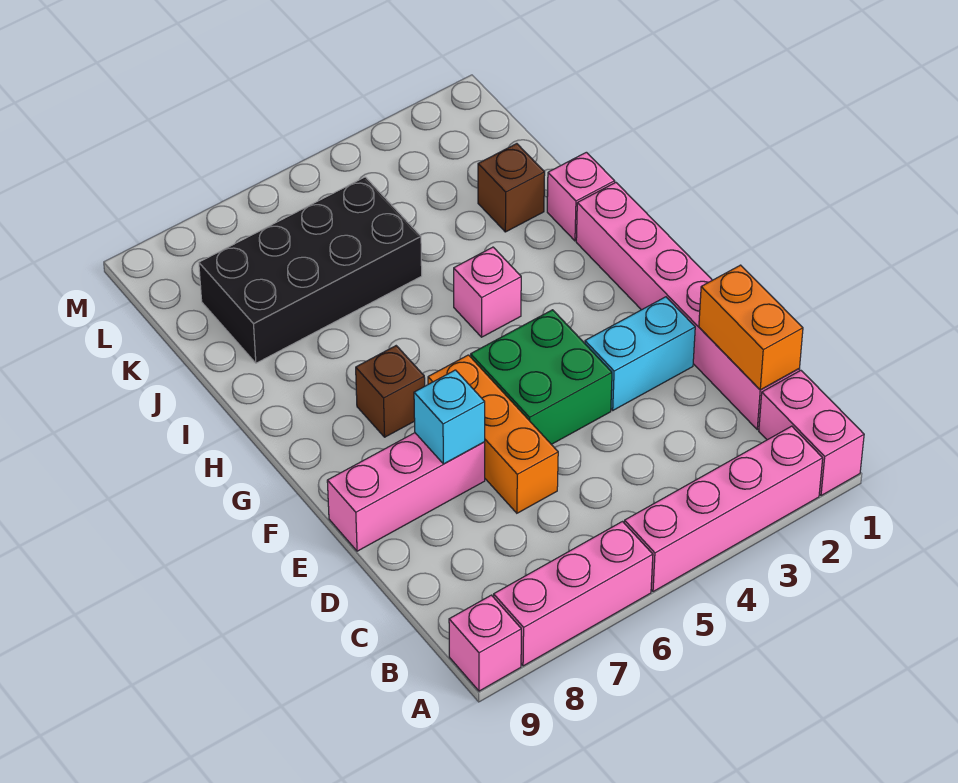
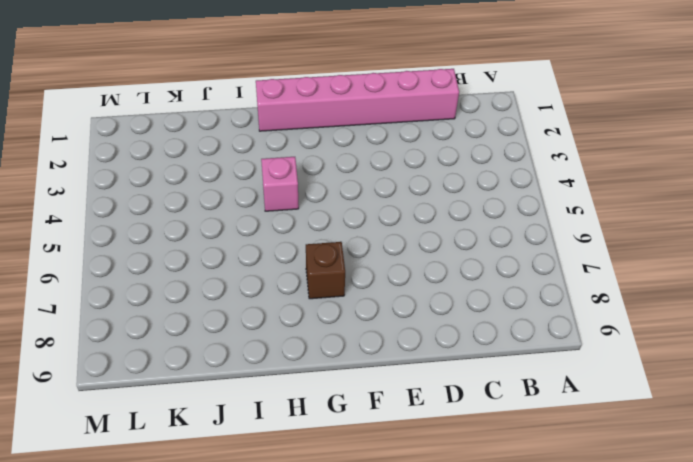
none -> pink brick A1:B1 level 1
none -> pink brick A2:A5 level 1
none -> pink brick A6:A8 level 1

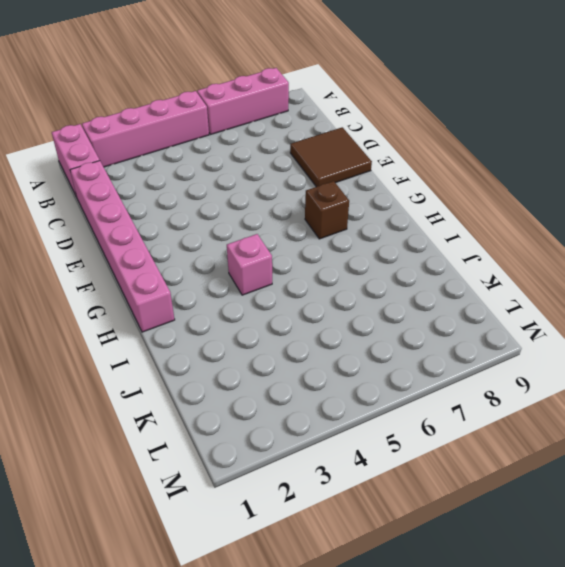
brown tile D8:E9 level 1 -> pink brick E7:E9 level 1
none -> pink brick A9 level 1
none -> orange brick D6:F6 level 1
none -> cyan brick E2:E3 level 1

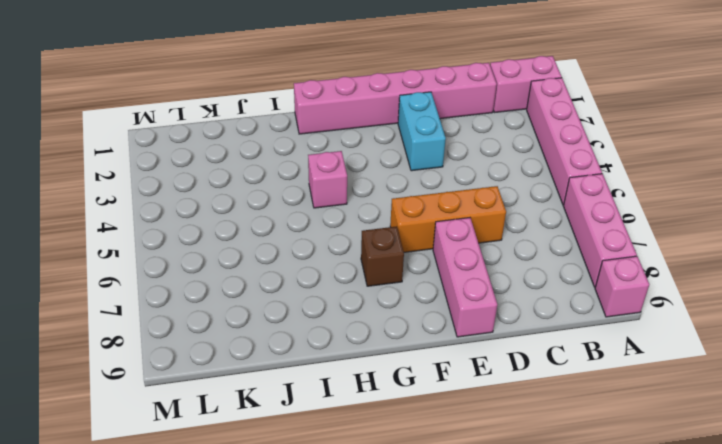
none -> green brick E4:F5 level 1
none -> pink brick I1 level 1
none -> brown brick J2 level 1

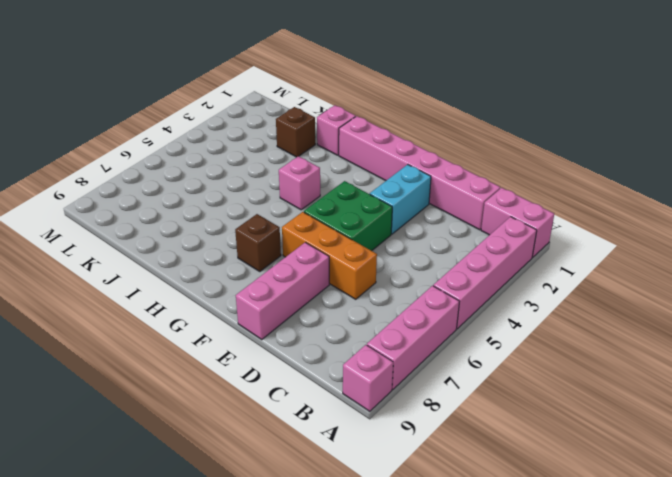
none -> black brick J5:K8 level 1
none -> orange brick C1:D1 level 2
none -> cyan brick E7 level 2

